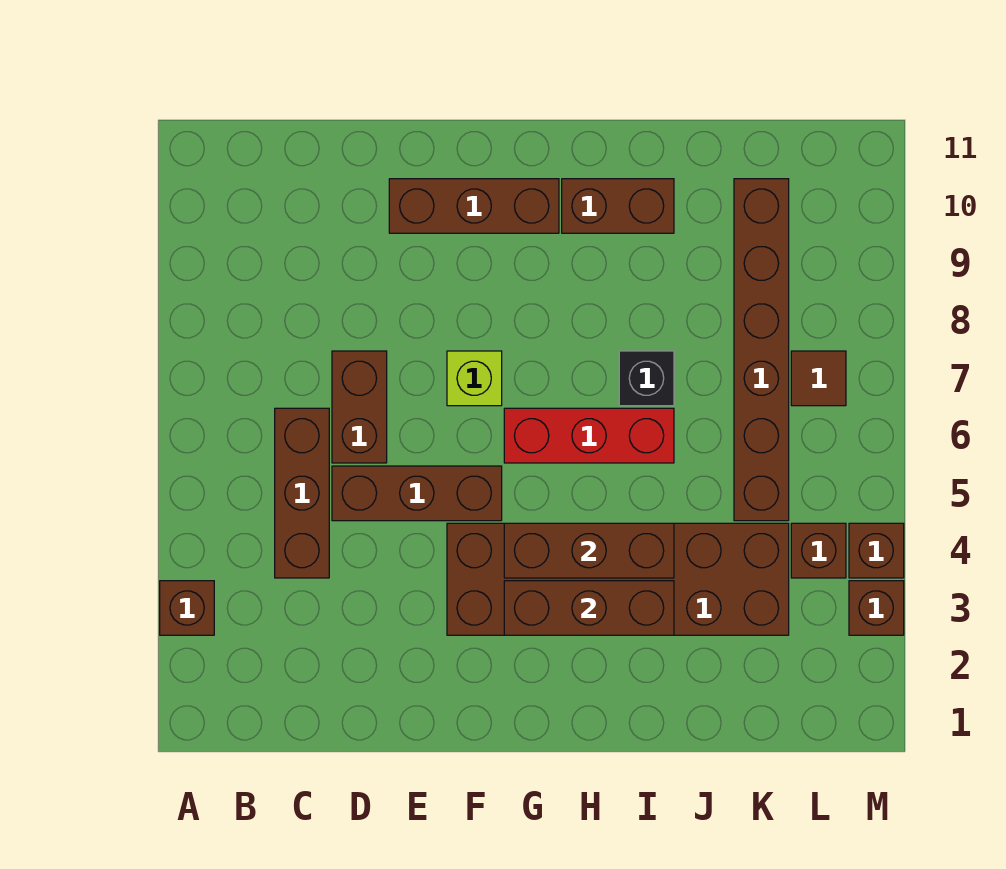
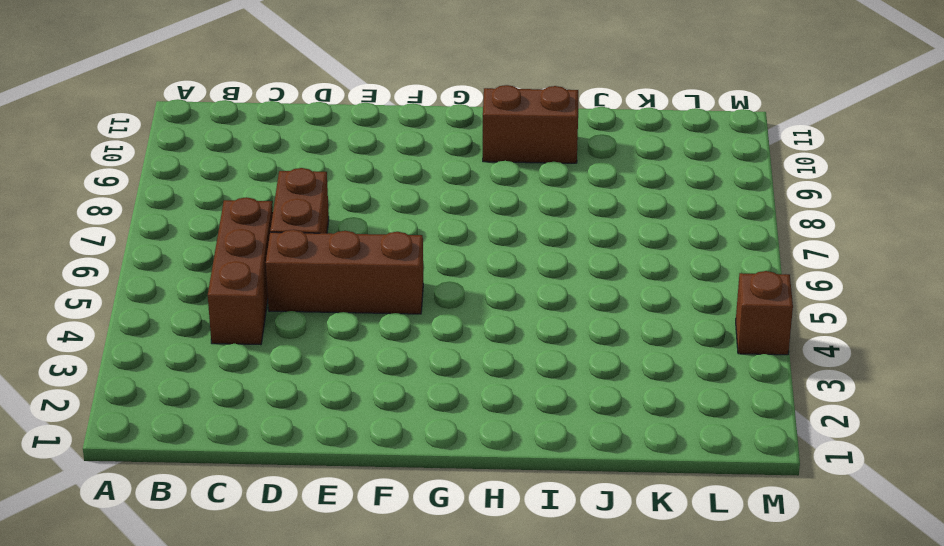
none -> brown brick A3 level 1
none -> brown brick E10:G10 level 1
none -> brown brick F3:K4 level 1

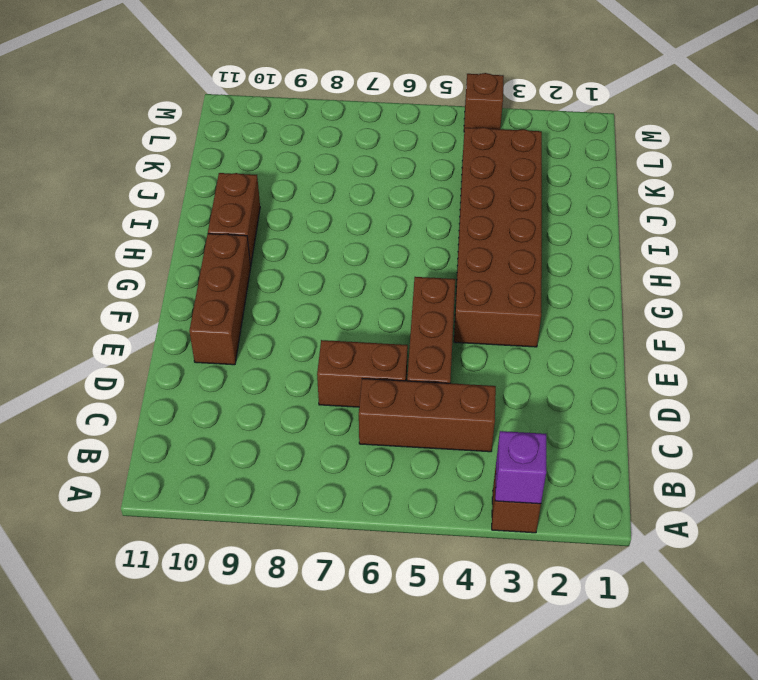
purple brick A3 level 2 -> none
none -> lime brick F7 level 1
none -> red brick G6:I6 level 1
none -> black brick I7 level 1

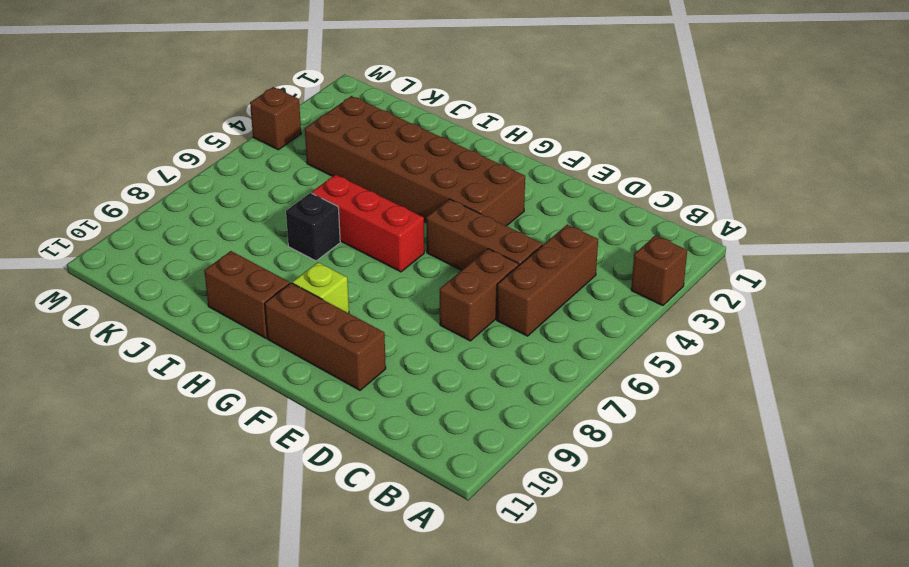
lime brick G9 level 1 -> lime brick F7 level 1
none -> brown brick K5:K10 level 1
none -> brown brick L4 level 1
none -> brown tile L7 level 1

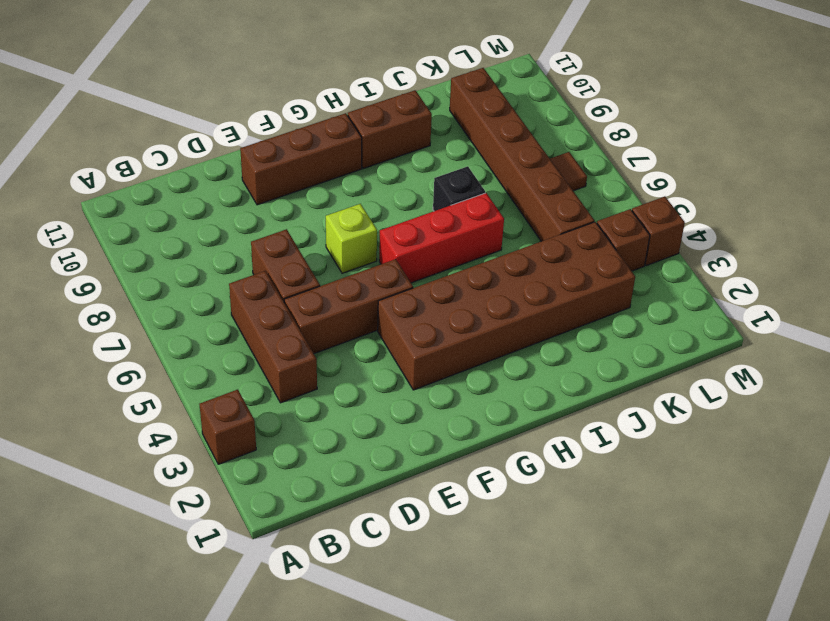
none -> brown brick M3 level 1
none -> brown brick G3:I3 level 2
none -> brown brick G4:I4 level 2

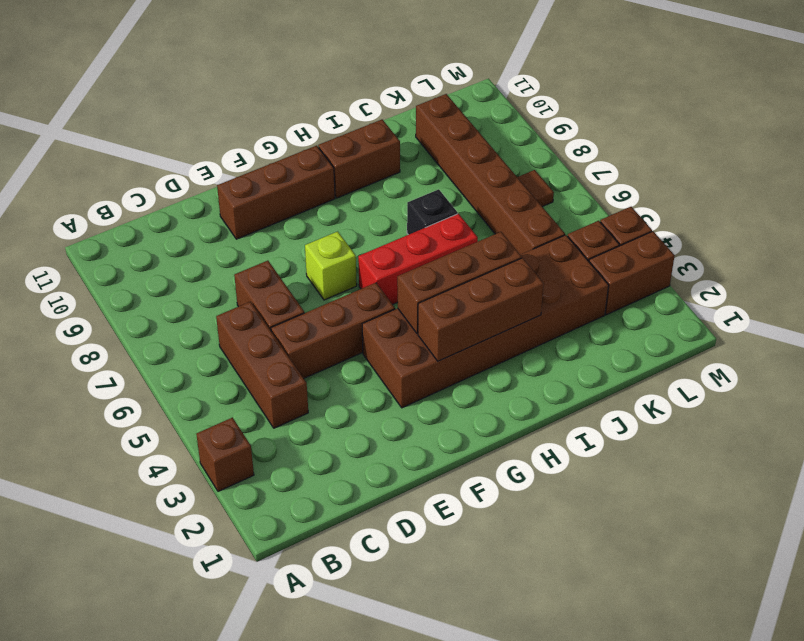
brown brick L3:M3 level 1 -> brown brick M3 level 1

